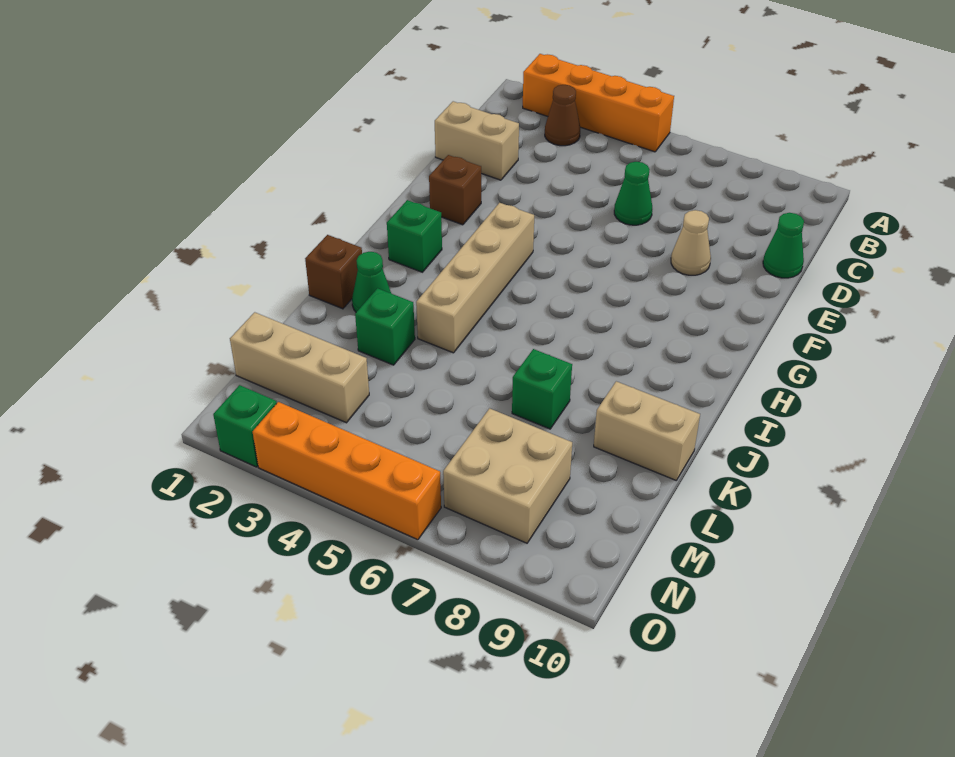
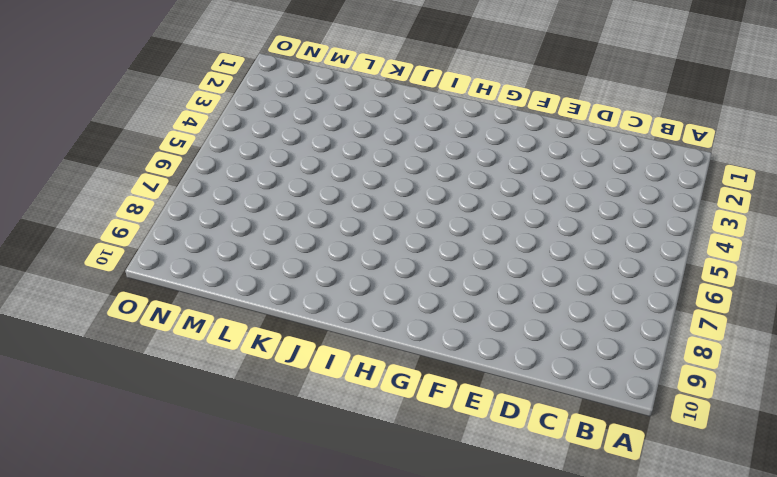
none -> orange brick A2:A5 level 1
none -> brown cone B3 level 1
none -> tan brick D1:D2 level 1

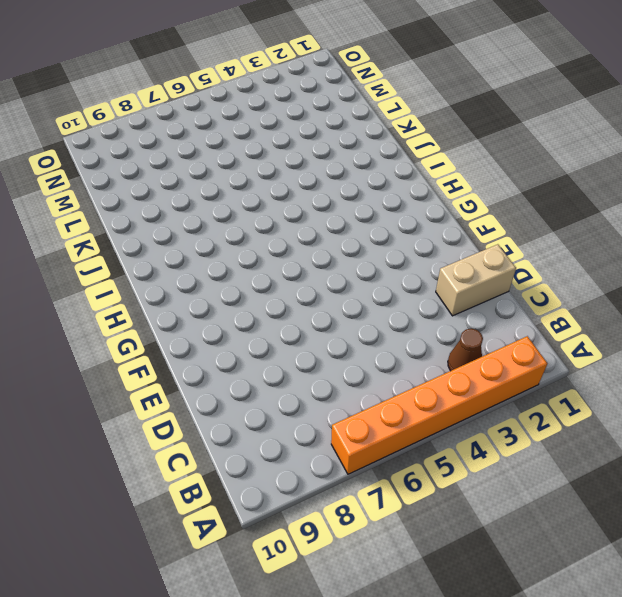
orange brick A2:A7 level 1 -> orange brick A2:A5 level 1
none -> green cone D6 level 1
none -> green cone D10 level 1
none -> tan cone E8 level 1

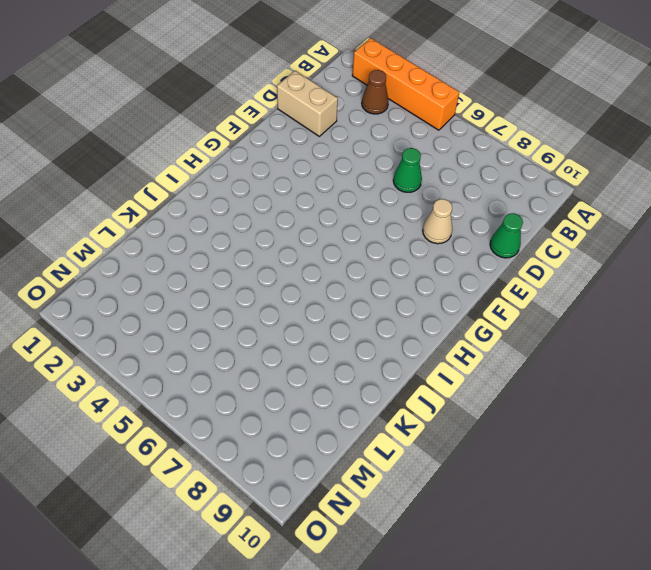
none -> brown brick F2 level 1
none -> tan brick G4:J4 level 1
none -> green brick H2 level 1

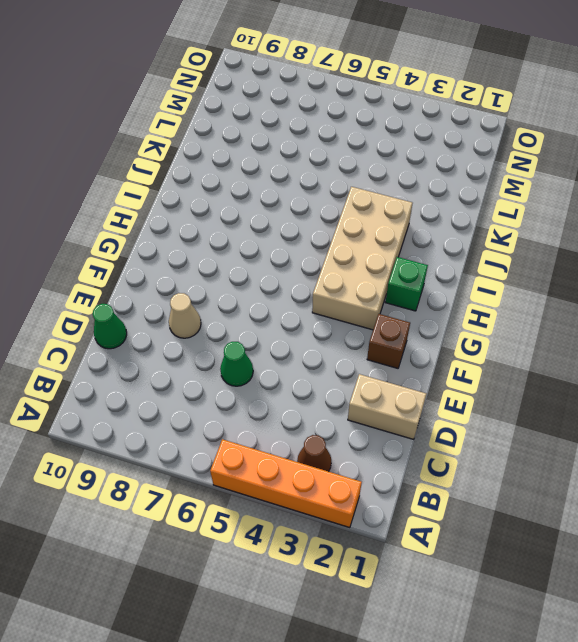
tan brick G3:J4 level 1 -> tan brick G4:J4 level 1
none -> brown brick J1 level 1
none -> green cone J2 level 1
none -> green brick K3 level 1

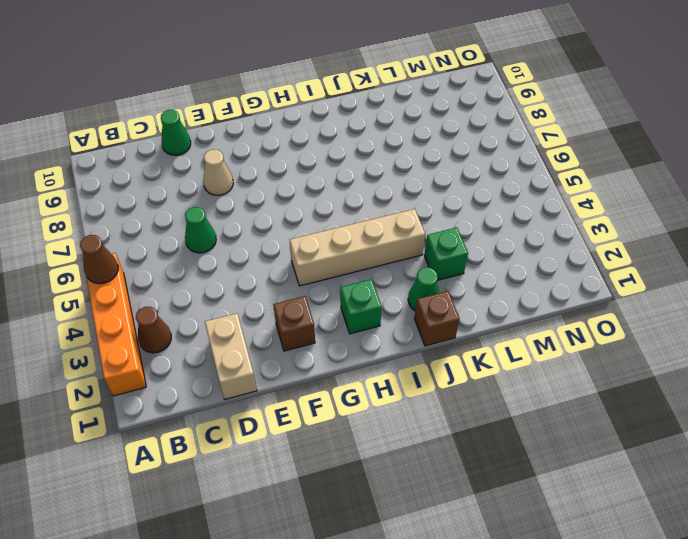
brown cone A5 level 2 -> none
none -> green brick K7 level 1
none -> tan brick K9:K10 level 1
none -> tan brick M1:M3 level 1

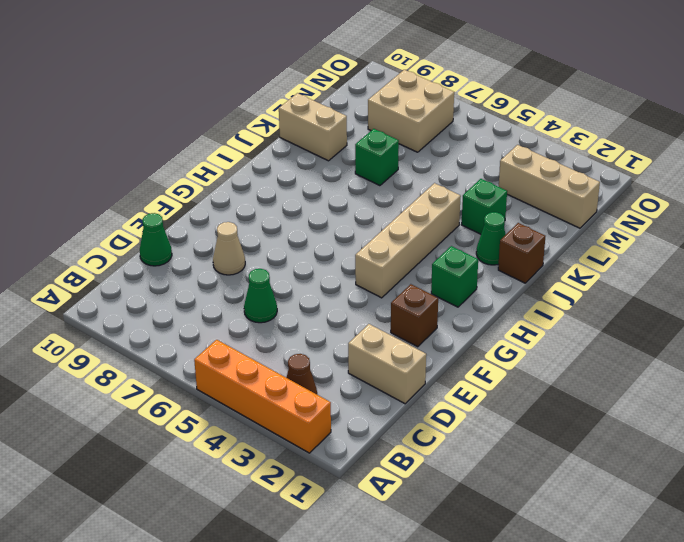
none -> green brick O2 level 1
none -> orange brick O3:O6 level 1

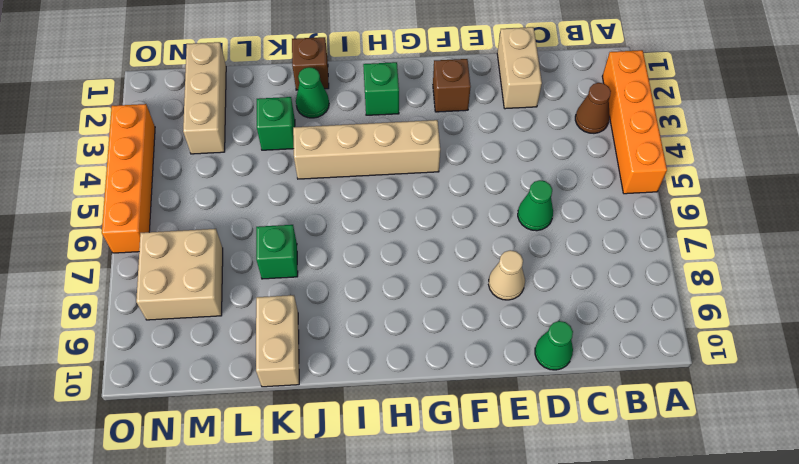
none -> green brick O2 level 1

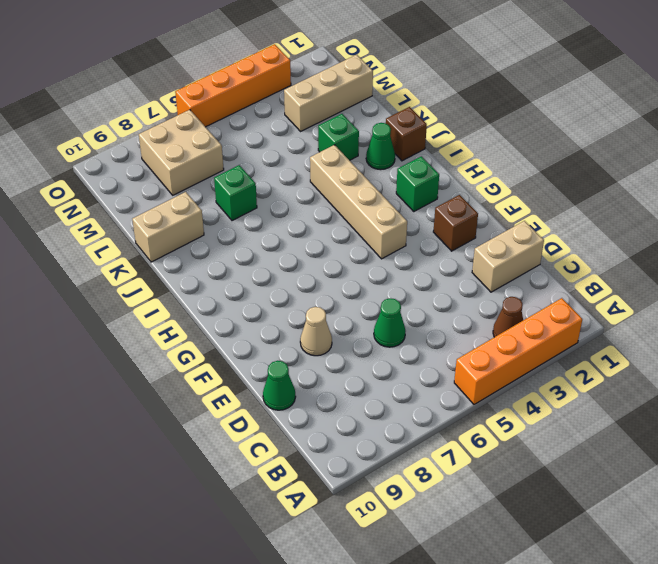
none -> green brick O2 level 1

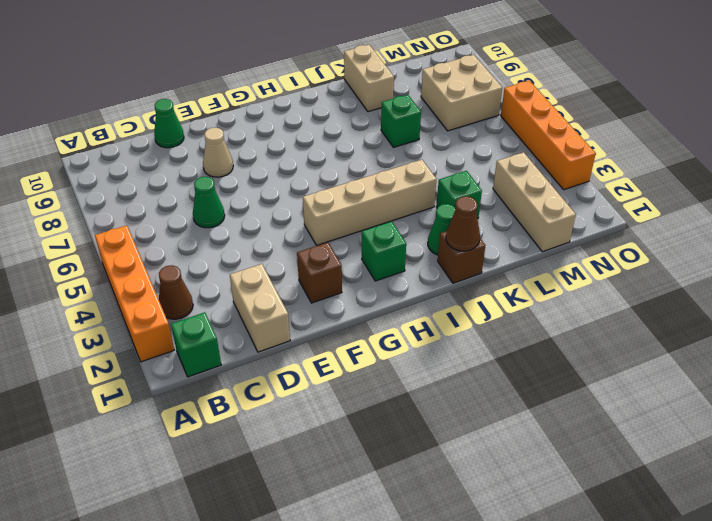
green brick B1 level 1 -> green brick O2 level 1
brown cone J1 level 2 -> none

